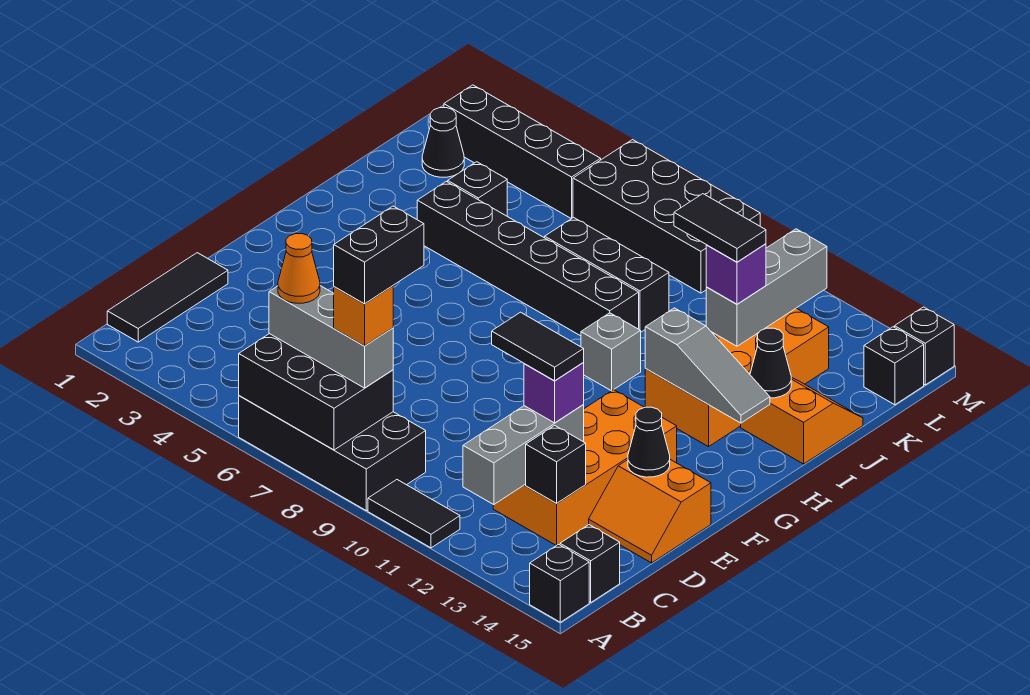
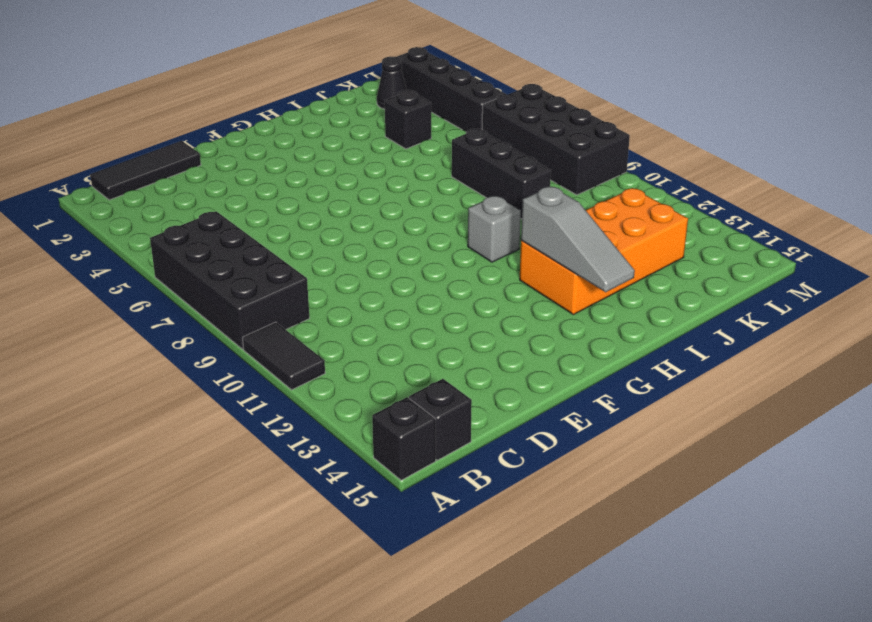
none -> orange brick C12:F13 level 1
none -> orange slope D14:E15 level 1 top E
none -> black brick I4:I9 level 1
none -> orange slope I14:J15 level 1 top I

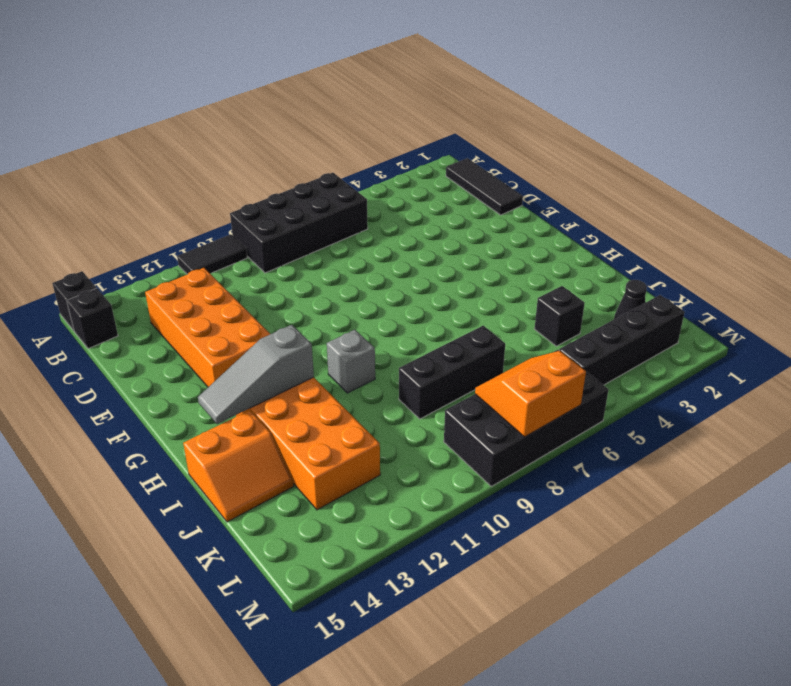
orange slope L7:M8 level 2 top M -> orange slope D14:E15 level 1 top E
none -> black brick I4:I9 level 1
none -> black brick L15 level 1
none -> black brick M15 level 1
none -> black brick A6:B8 level 2

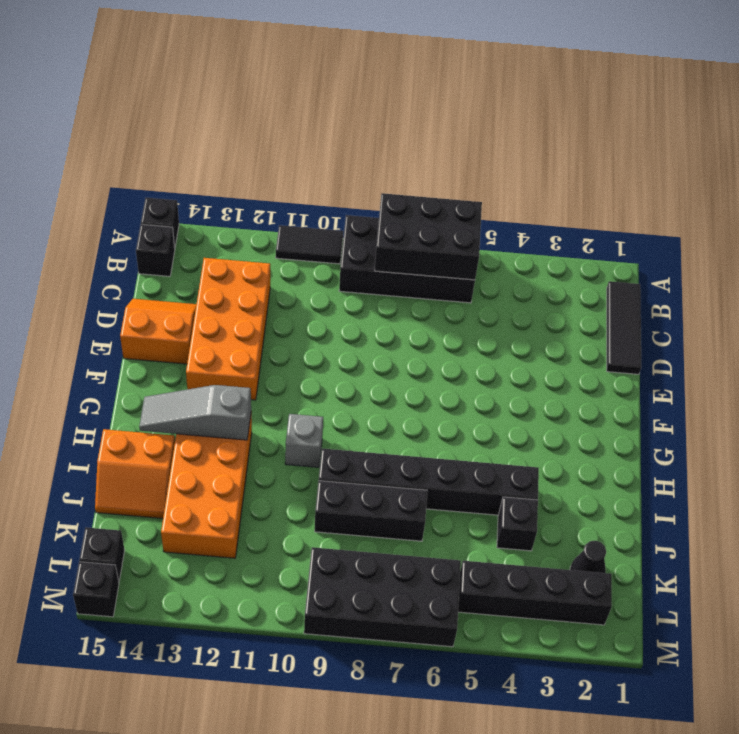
none -> grey brick B12:D12 level 2
none -> black brick C13 level 2
none -> black cone E14 level 2
none -> black cone I14 level 2

